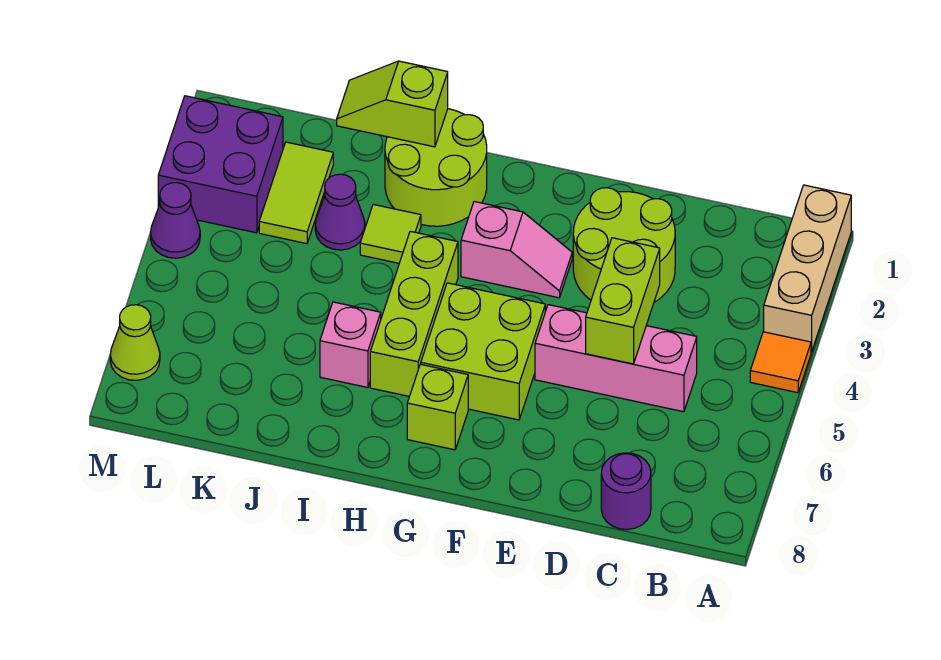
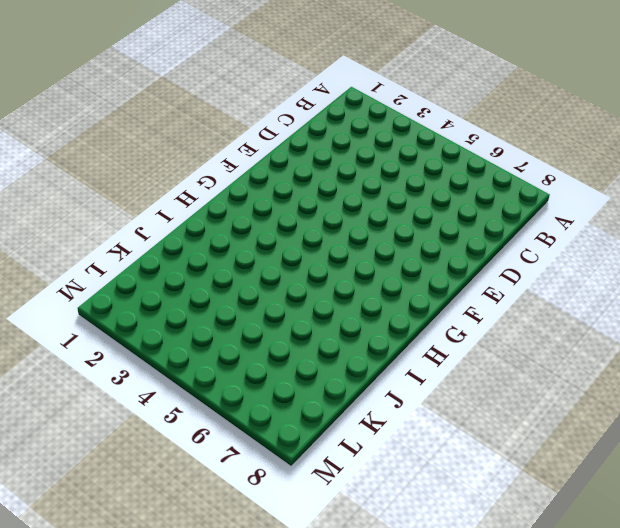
none -> tan brick A1:A3 level 1
none -> orange tile A4 level 1
none -> pink brick C5:E5 level 1

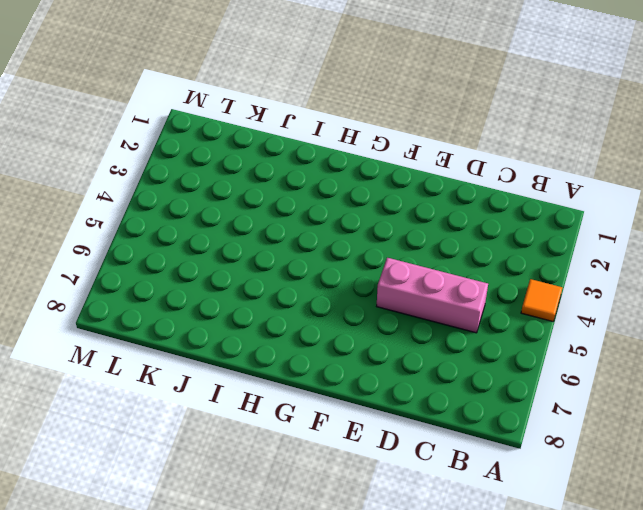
none -> tan brick A1:A3 level 1
none -> purple round brick C8 level 1
none -> lime round brick D2:E3 level 1

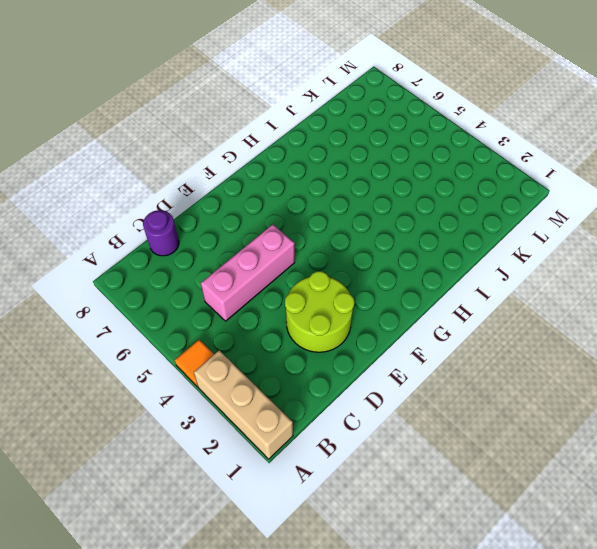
none -> pink slope F3:G3 level 1 top G
none -> lime brick F5:G6 level 1
none -> lime brick G7 level 1

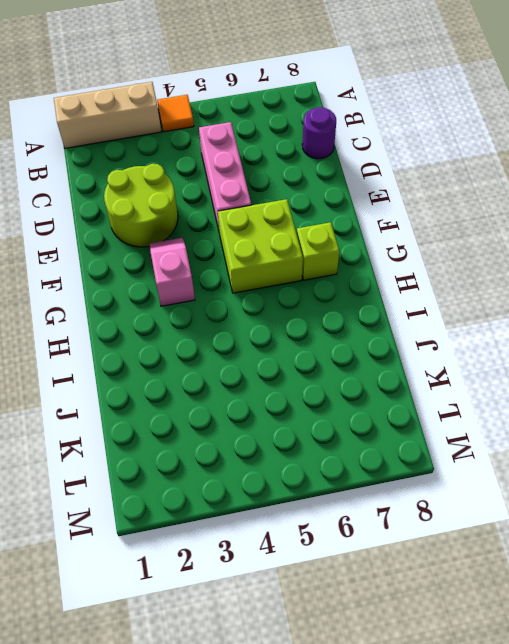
none -> lime round brick H1:I2 level 1
none -> lime brick H4:H6 level 1
none -> lime tile I3 level 1

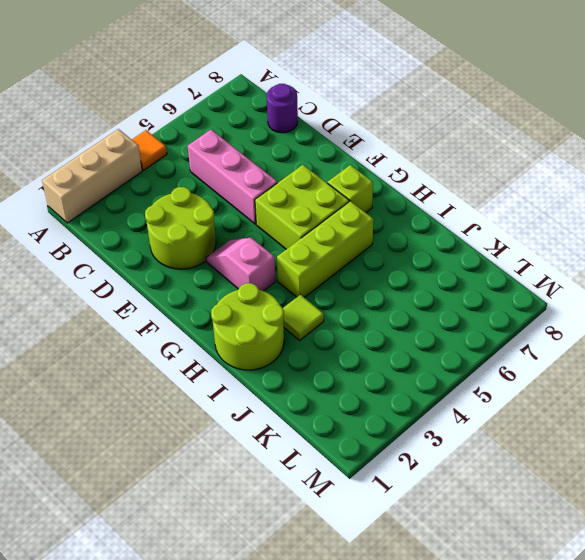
none -> pink brick I6 level 1
none -> purple cone J3 level 1
none -> lime tile K2:K3 level 1

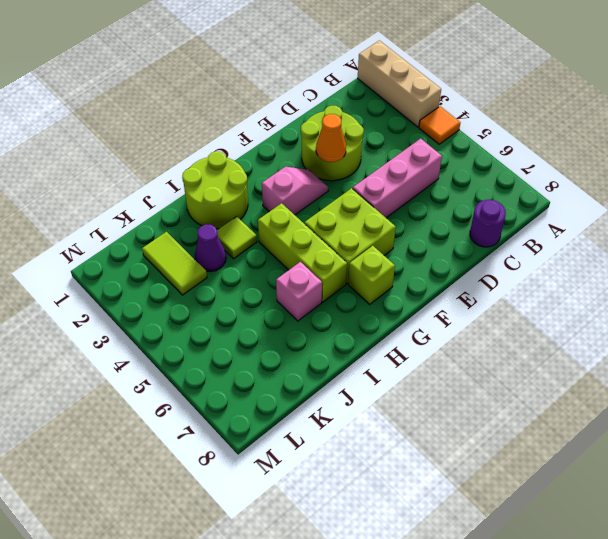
orange cone E3 level 2 -> none
none -> purple brick L2:M3 level 1
none -> purple cone M4 level 1
none -> lime cone M7 level 1

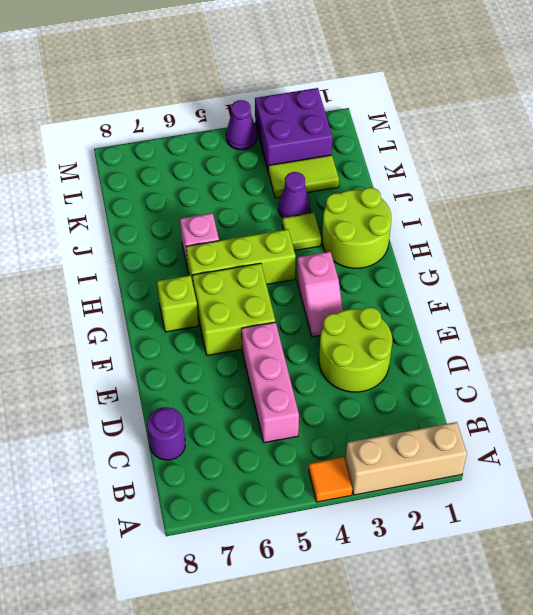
none -> lime cone M7 level 1
none -> lime brick D4:D5 level 2
none -> lime slope I1:J1 level 2 top I

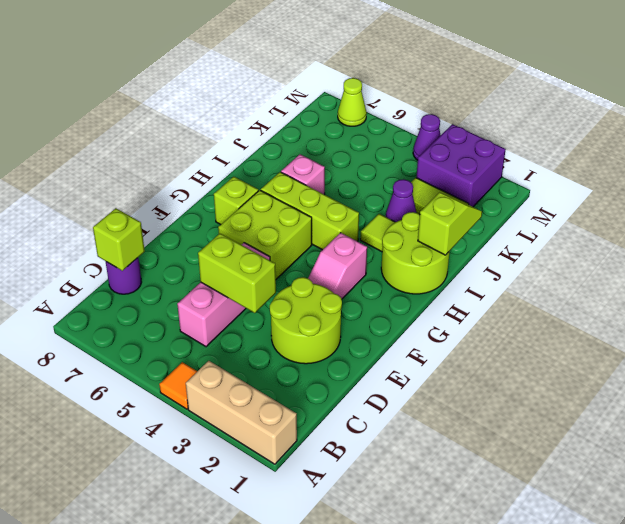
lime brick C8 level 2 -> none

